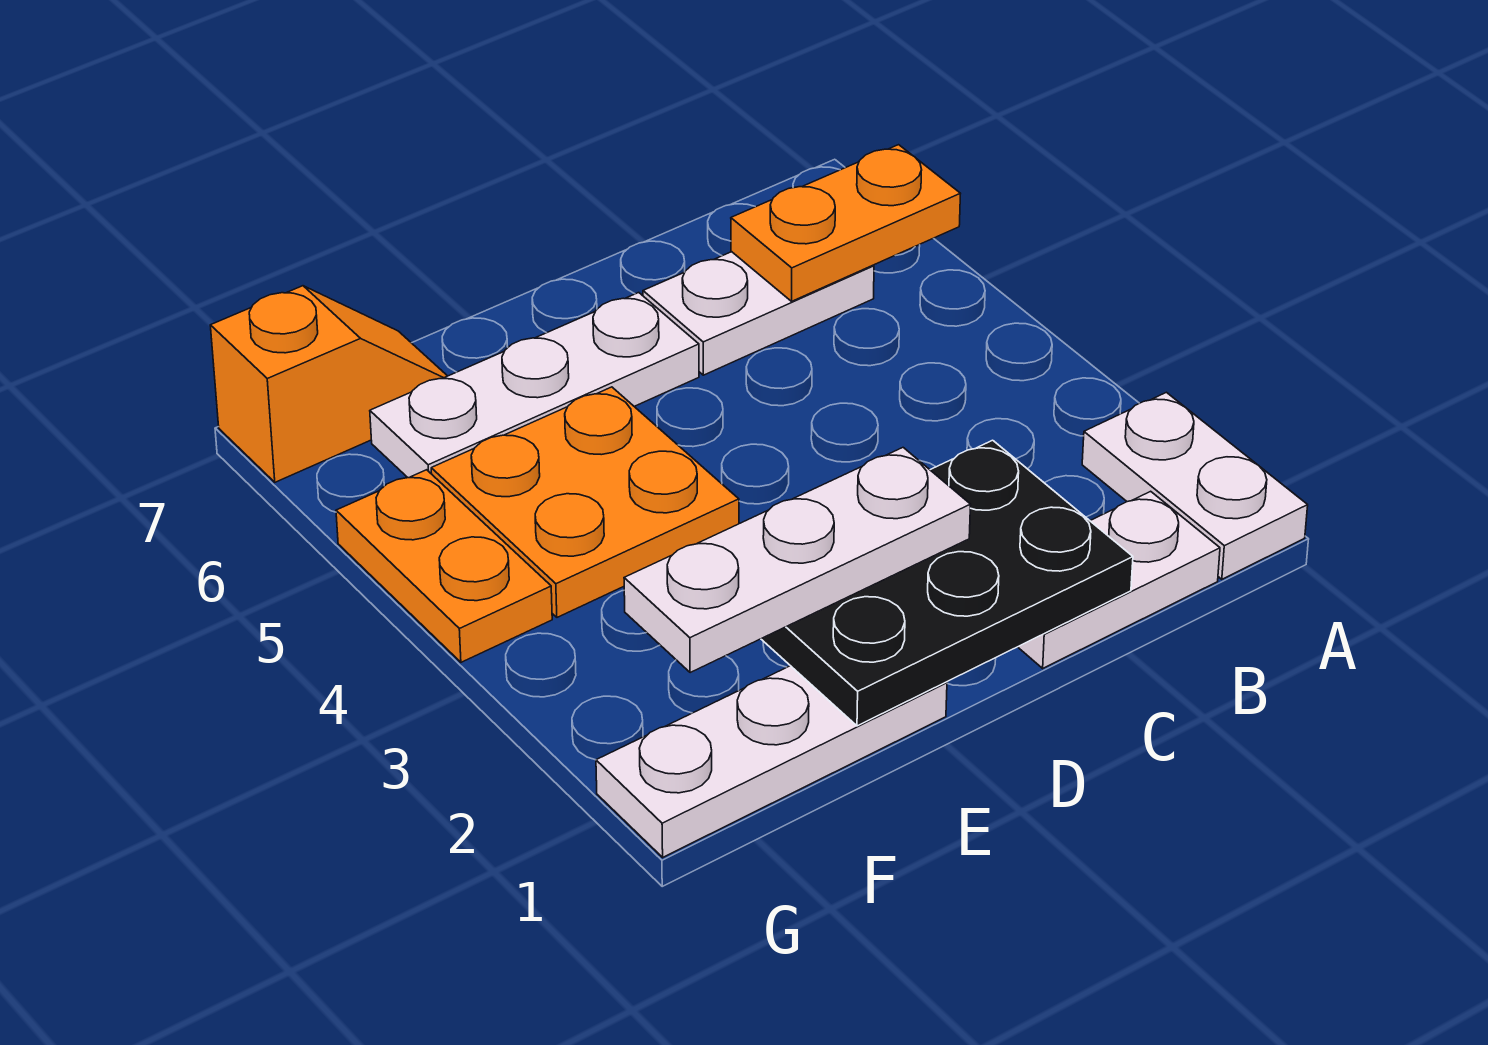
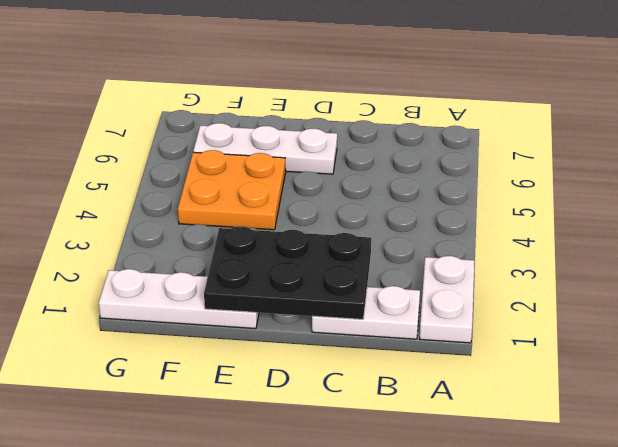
none -> white plate B6:C6 level 1
none -> orange slope F7:G7 level 1 top G

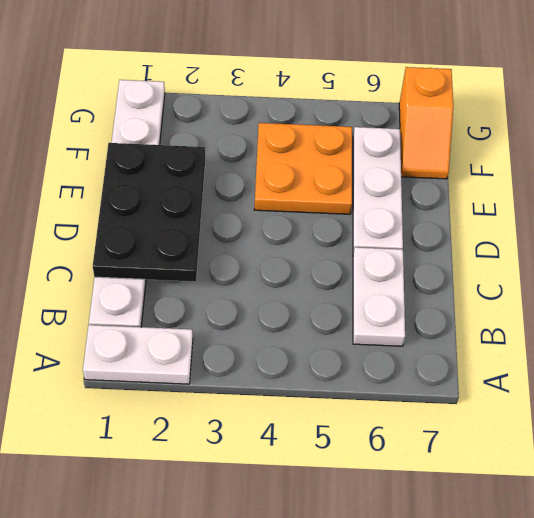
none -> orange plate G4:G5 level 1
none -> orange plate A6:B6 level 2

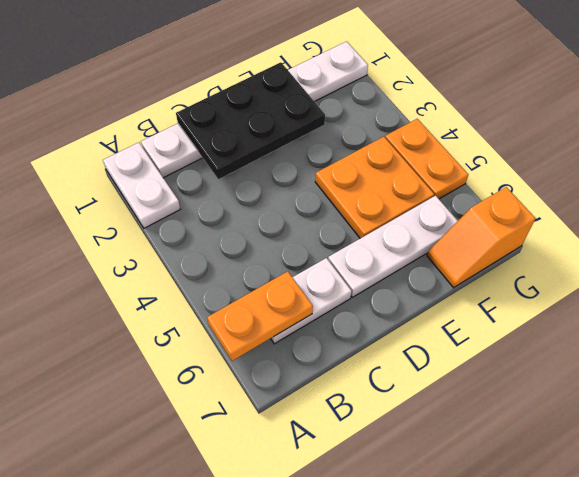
none -> white plate D2:F2 level 3

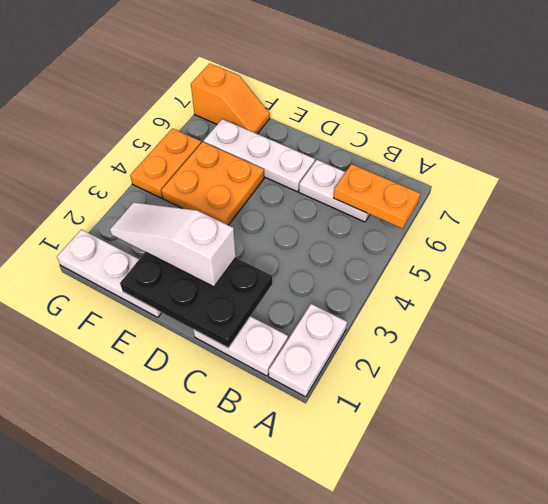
white slope D2:F2 level 3 top D -> white plate D2:F2 level 3

